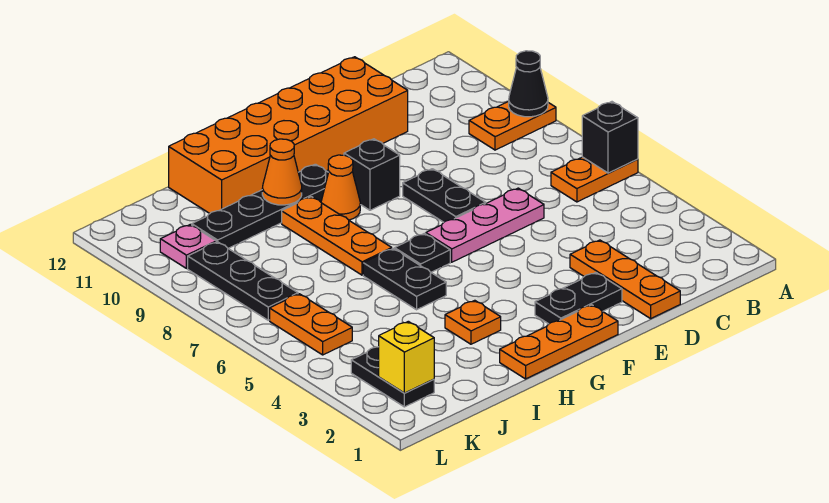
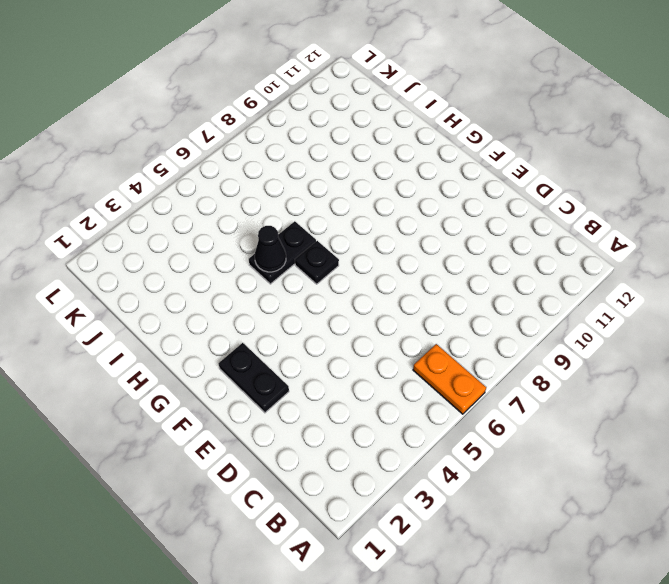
black cone H5 level 2 -> black cone A9 level 2
none -> orange plate A9:B9 level 1
none -> orange plate D1:D3 level 1
none -> pink plate D6:F6 level 1

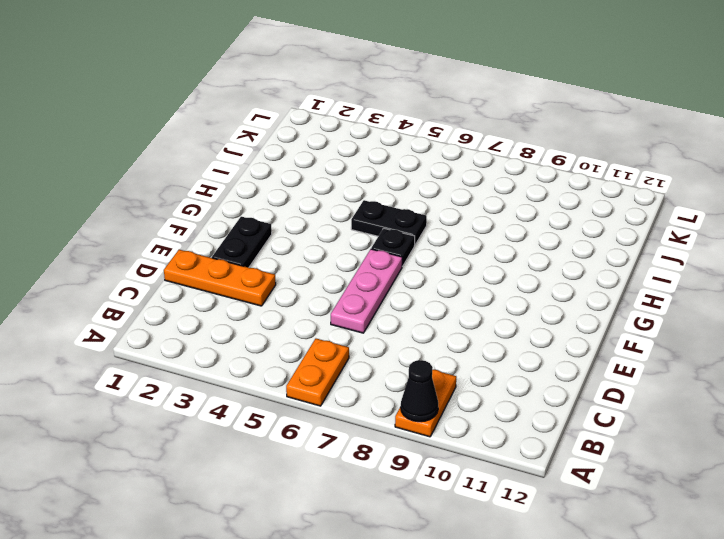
none -> orange brick D11:I12 level 1
none -> black plate E7:E8 level 1
none -> orange plate F1:H1 level 1

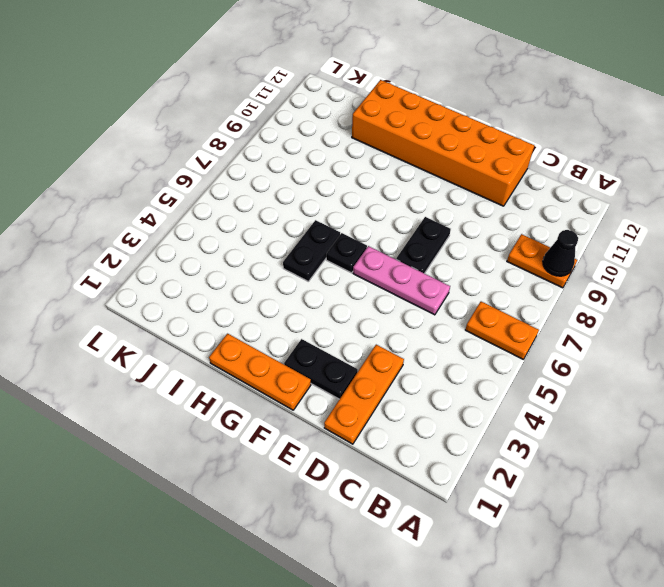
none -> black brick F9 level 1
none -> orange cone G9 level 1
none -> black plate G10:J10 level 1

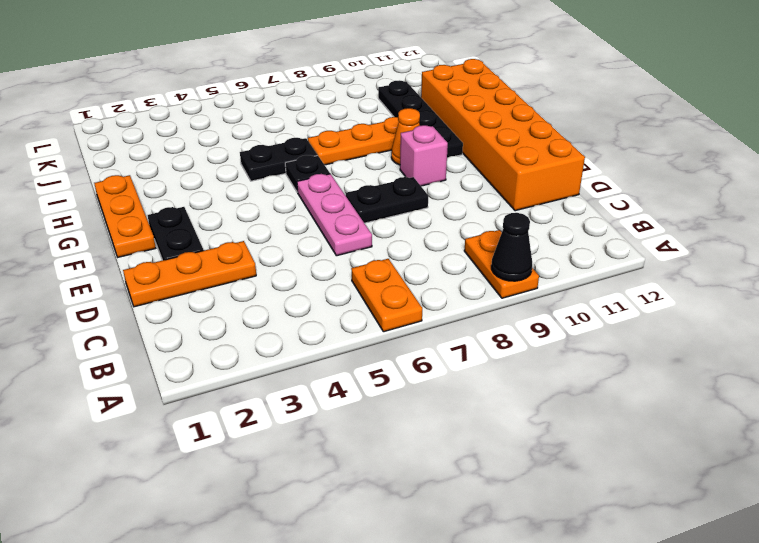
pink brick F9 level 1 -> black brick F9 level 1
none -> orange plate H3 level 1
none -> black plate K2:K3 level 1
none -> orange plate K5:K6 level 1

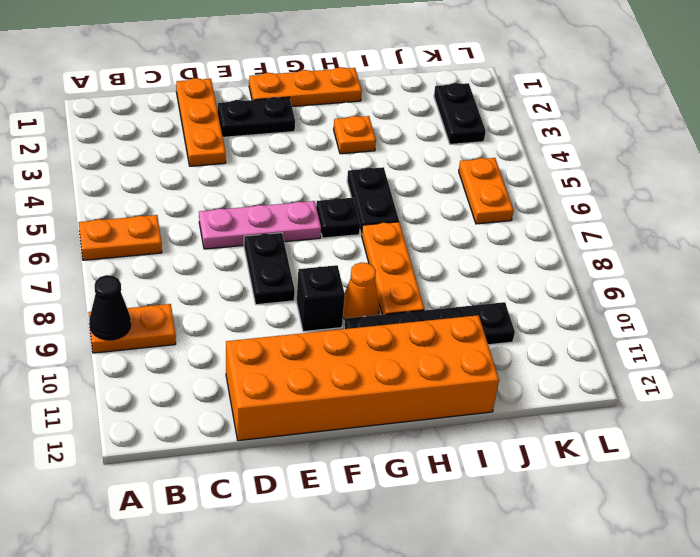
none -> black plate K7:K9 level 1
none -> pink plate K10 level 1
none -> black brick A6 level 2

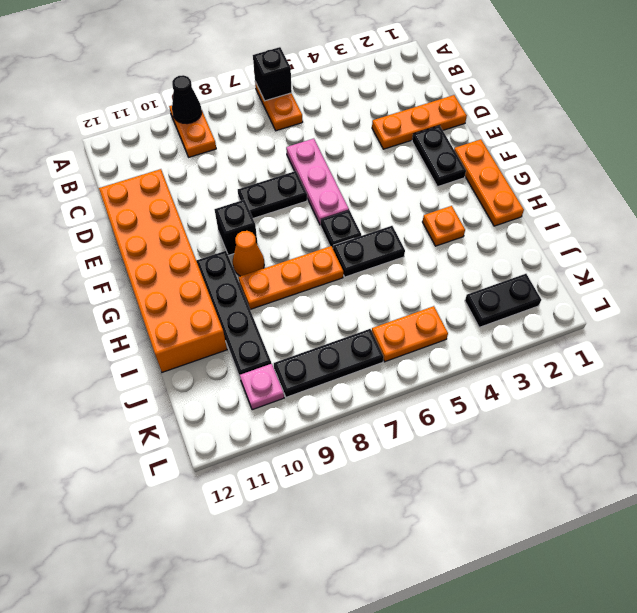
none -> orange cone H10 level 2
none -> yellow brick K2 level 2

